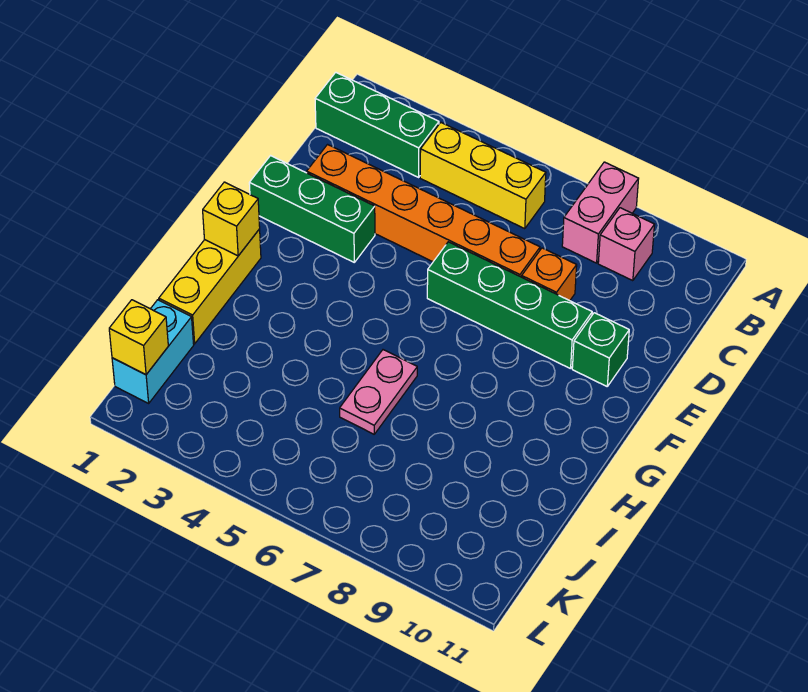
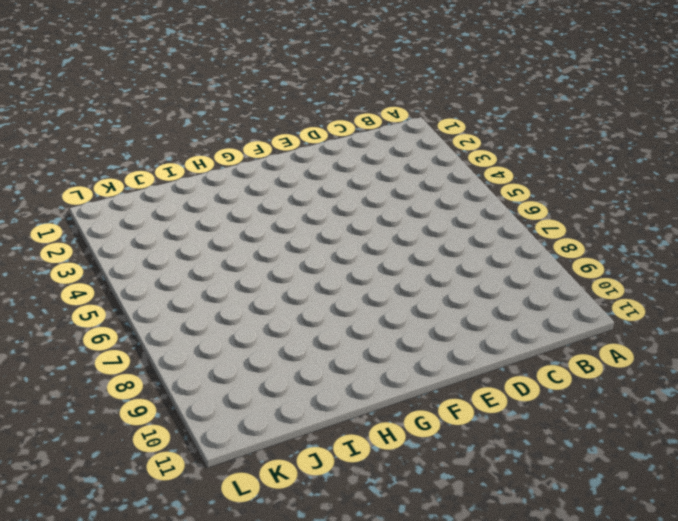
none -> pink brick A8:B8 level 1
none -> green brick B1:B3 level 1
none -> yellow brick B4:B6 level 1

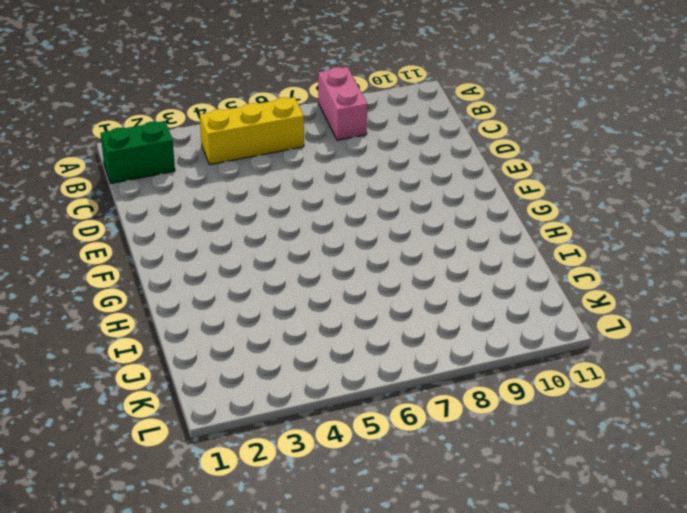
green brick B1:B2 level 1 -> green brick B1:B3 level 1
none -> pink brick B9 level 1
none -> orange brick D2:D7 level 1
none -> orange brick D8 level 1

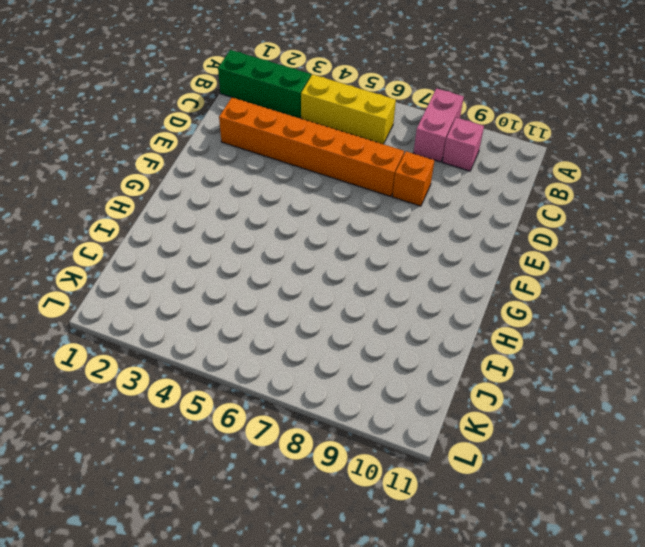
none -> green brick E1:E3 level 1
none -> green brick E6:E9 level 1
none -> green brick E10 level 1

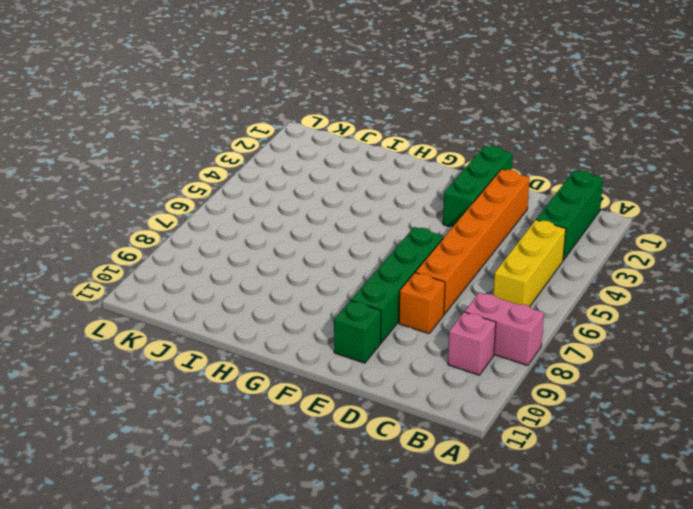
none -> yellow brick G1:I1 level 1
none -> pink plate H6:I6 level 1
none -> cyan brick J1:K1 level 1

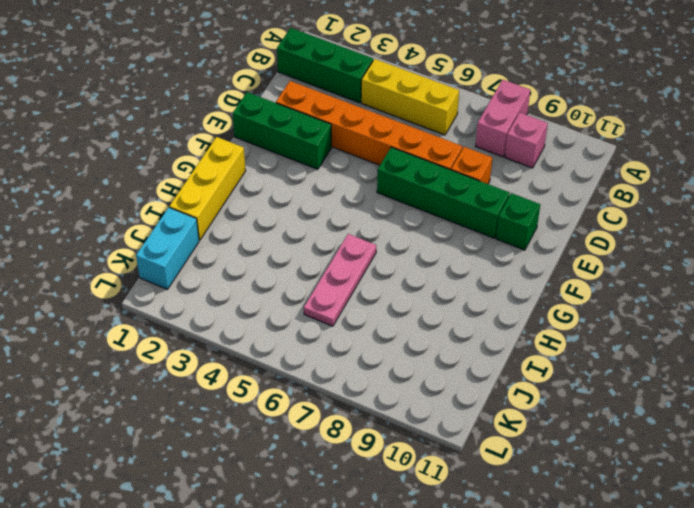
pink plate H6:J6 level 1 -> pink plate H6:I6 level 1
none -> yellow brick G1 level 2
none -> yellow brick K1 level 2

